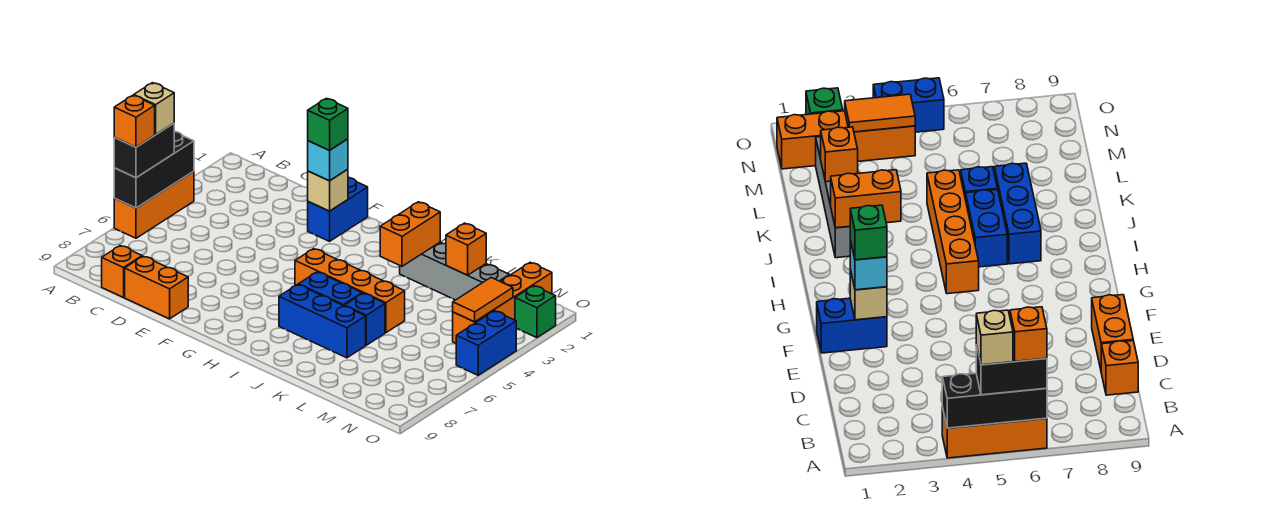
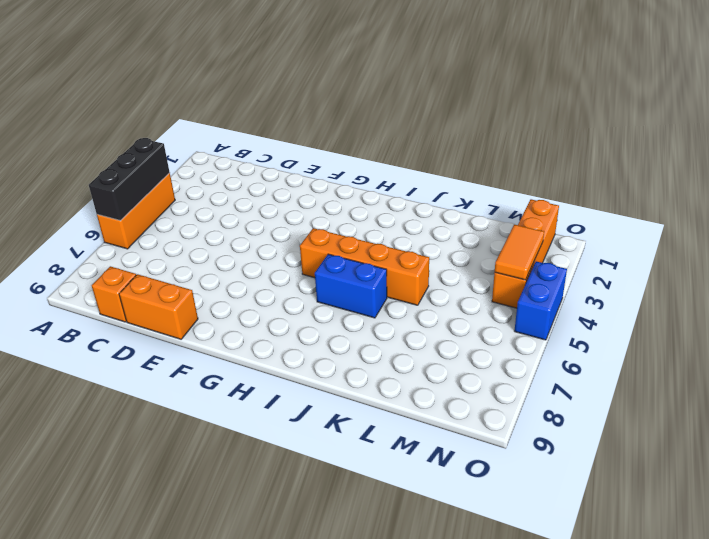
none -> blue brick F1:F2 level 1
none -> blue brick I7:K7 level 1
none -> grey brick J2:M2 level 1

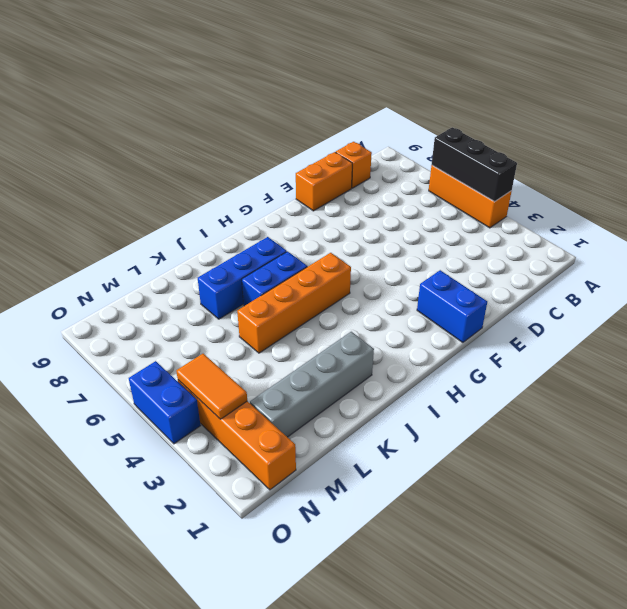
none -> blue brick K6 level 1
none -> green brick O2 level 1
none -> tan brick F2 level 2

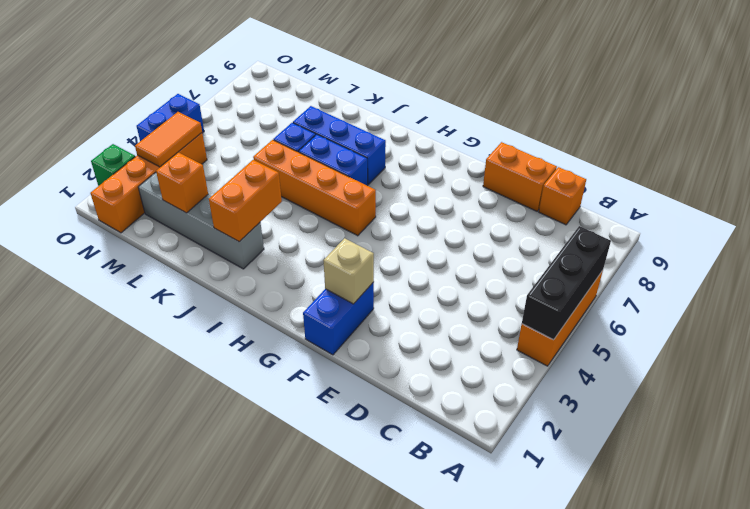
none -> black brick A5:A6 level 3
none -> cyan brick F2 level 3
none -> tan brick A5 level 4

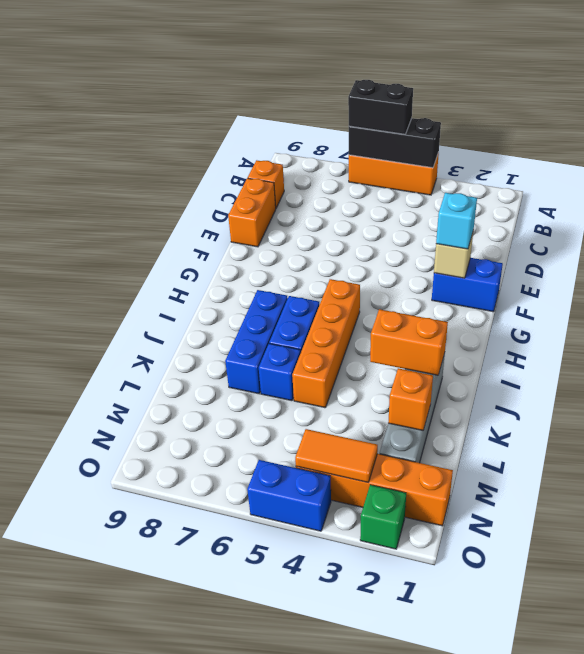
none -> tan brick A5 level 4
none -> orange brick A6 level 4
none -> green brick F2 level 4

